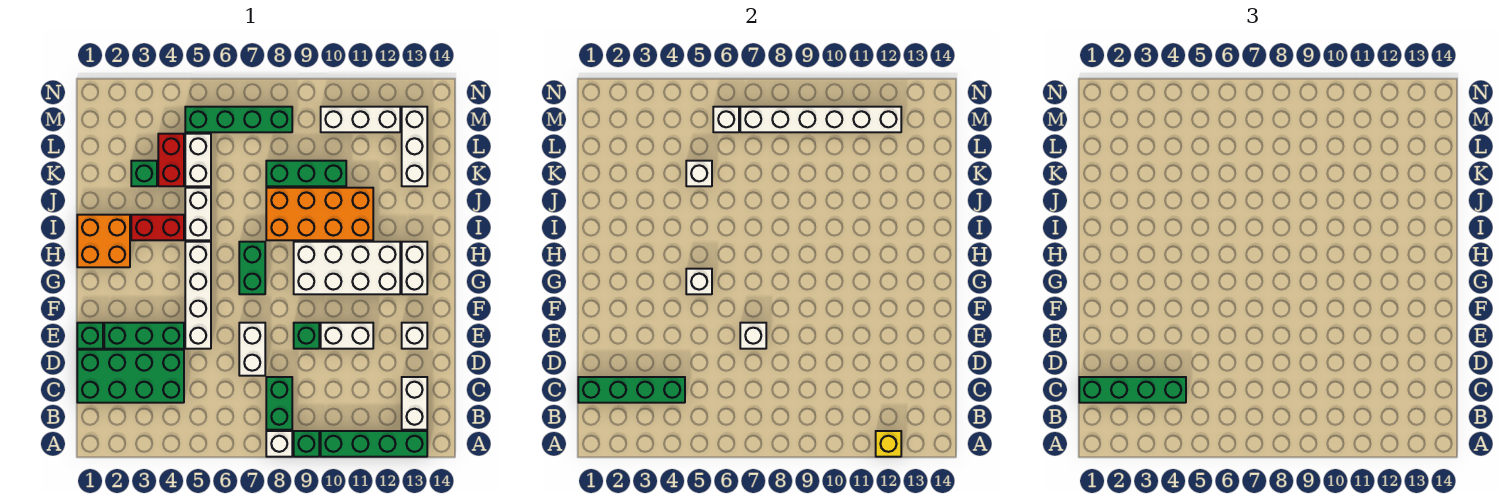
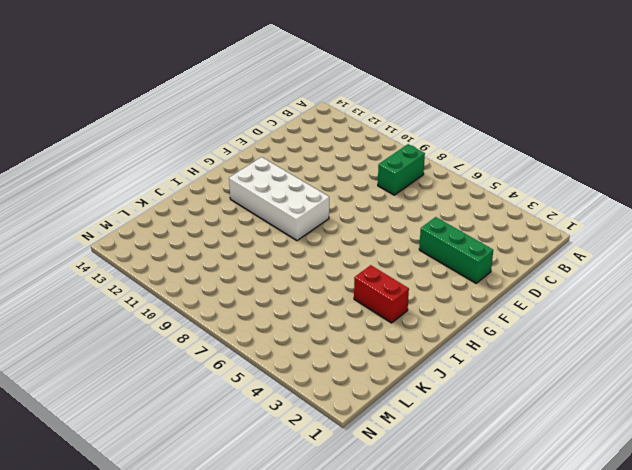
none -> white brick A8 level 1
none -> green brick A9 level 1
none -> green brick A10:A13 level 1
none -> white brick B13:C13 level 1

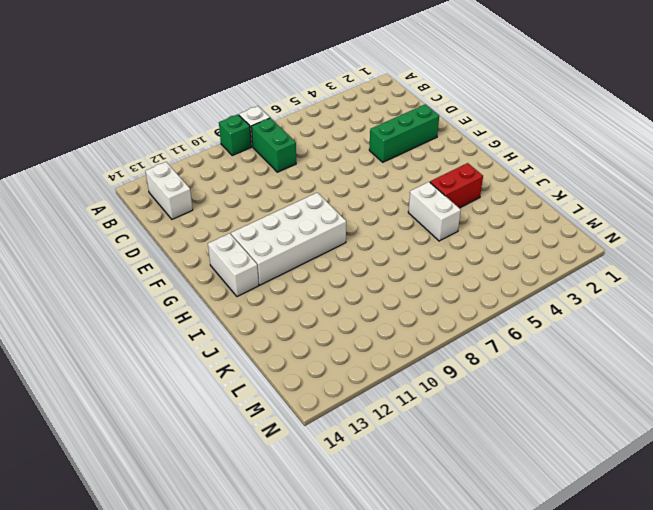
none -> green brick A10:A13 level 1
none -> green brick C1:D4 level 1
none -> white brick D7:E7 level 1
none -> green brick E1 level 1

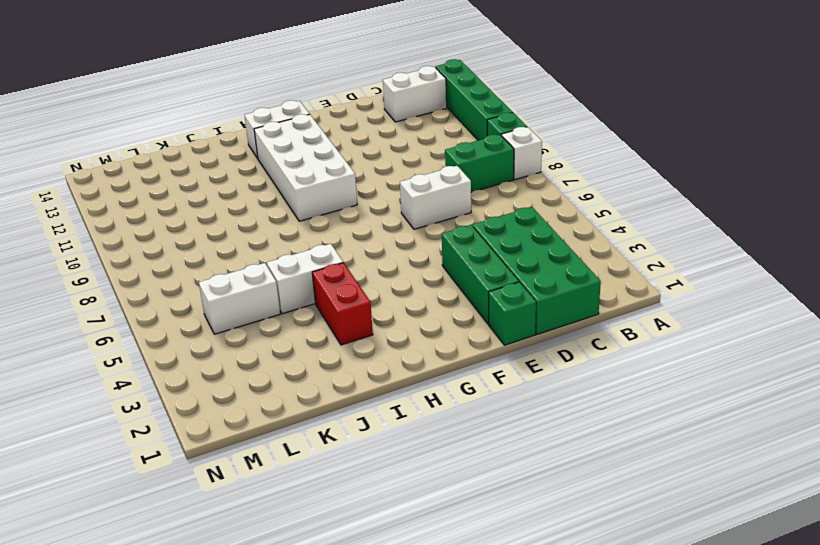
none -> white brick E5:H5 level 1
none -> green brick E9 level 1
none -> white brick E10:E11 level 1
none -> white brick E13 level 1

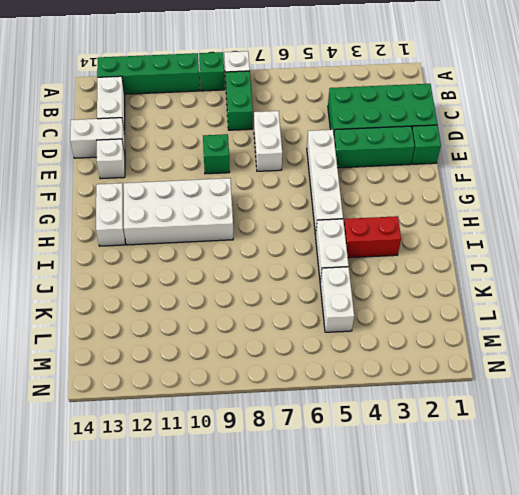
white brick D13:D14 level 1 -> white brick E10:E11 level 1
none -> green brick G7:H7 level 1
none -> orange brick H1:I2 level 1
none -> orange brick I8:J11 level 1
none -> green brick K3 level 1

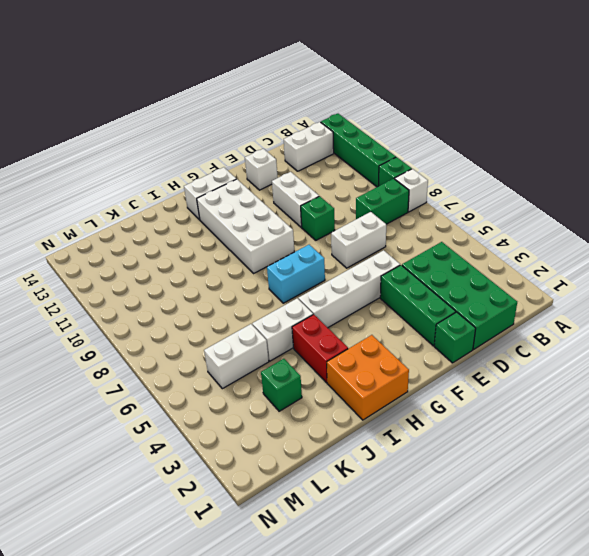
cyan brick G7:H7 level 1 -> green brick G7:H7 level 1
none -> orange brick I8:J11 level 1
none -> red brick K4:L4 level 1
none -> green brick K8:K10 level 1
none -> white brick K13:M13 level 1

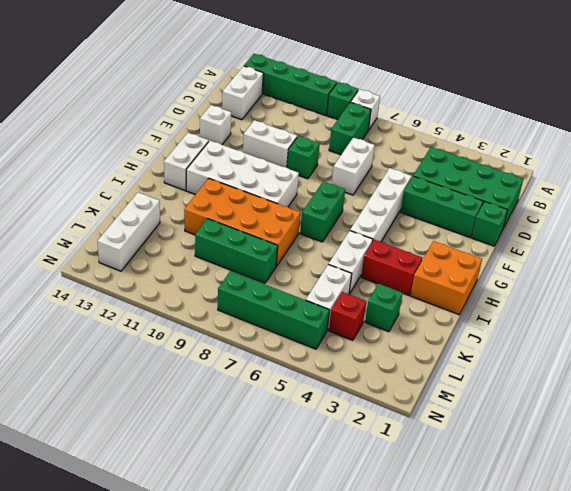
red brick L4 level 1 -> red brick K4:L4 level 1
none -> white brick M10:M12 level 1
none -> yellow brick A12 level 2
none -> green brick C1:C4 level 2
none -> white brick E7 level 2

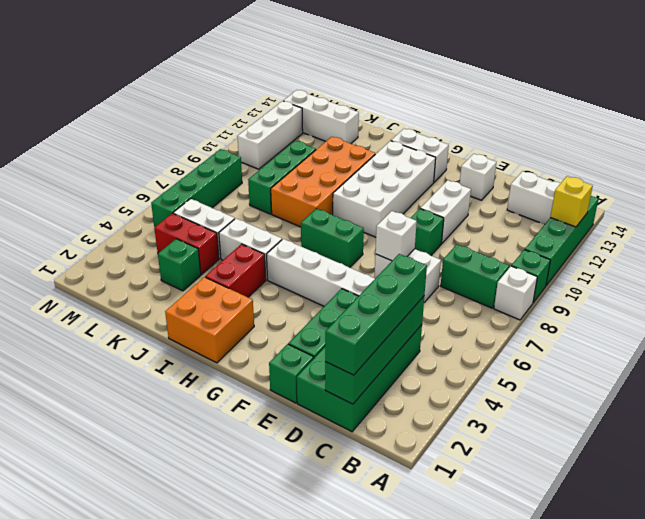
none -> white brick G5 level 2
none -> white brick K5 level 2
none -> white brick M6 level 2
none -> white brick M7:M12 level 2

